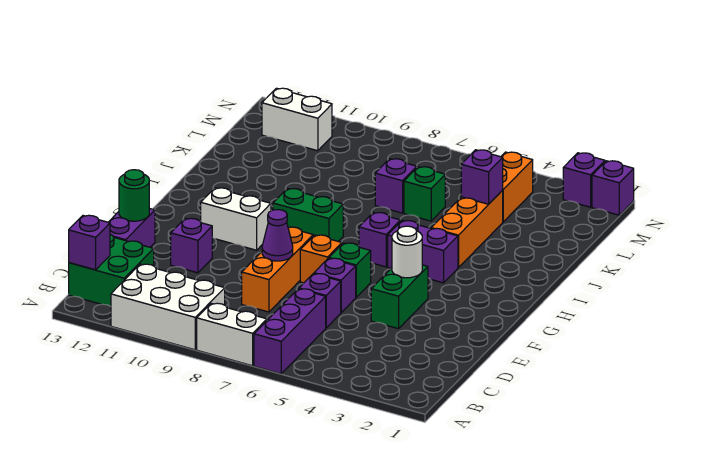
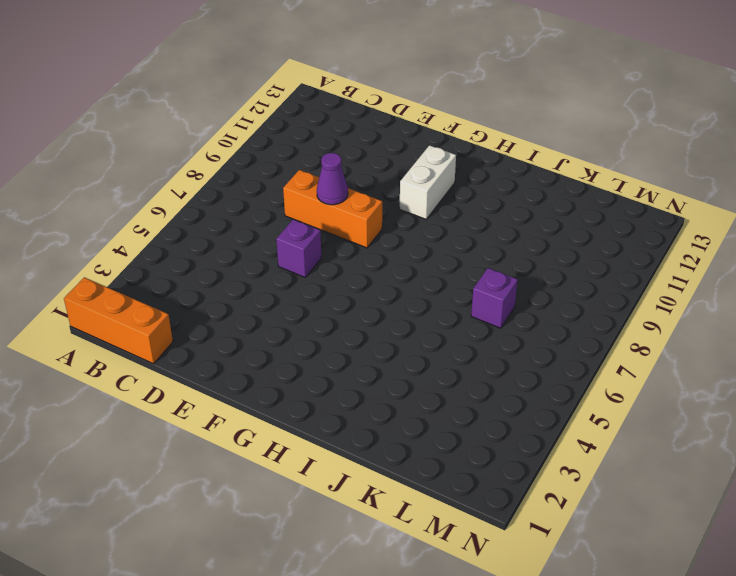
orange brick A1:C1 level 1 -> orange brick I4:K4 level 1
none -> purple brick A6:C6 level 1
none -> white brick A7:A8 level 1
none -> white brick A9:B11 level 1

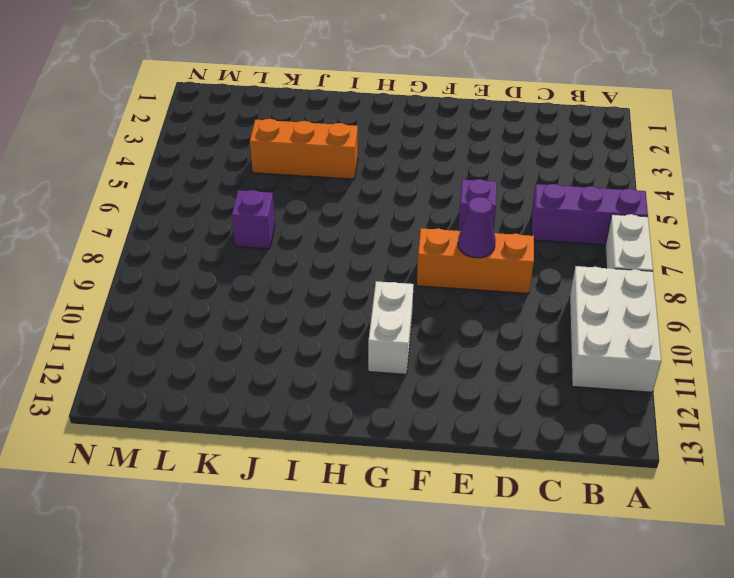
none -> green brick B12:C13 level 1
none -> purple brick D6 level 1
none -> purple brick D13:E13 level 1

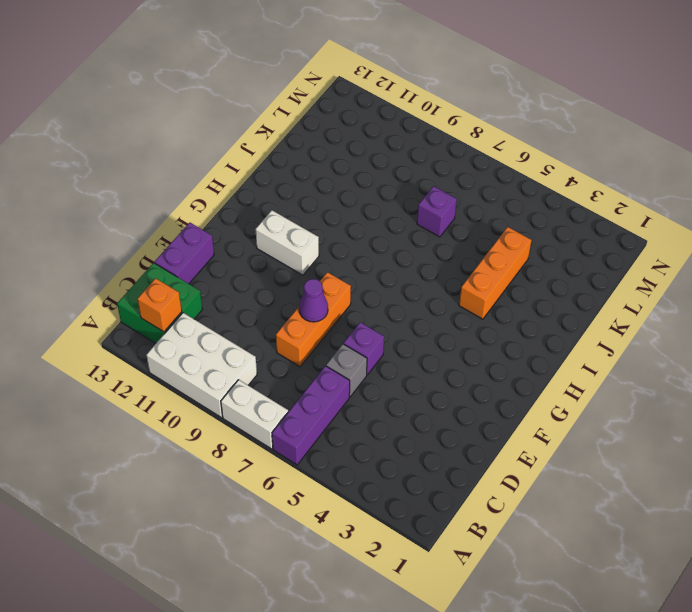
orange brick B12 level 2 -> orange brick F7 level 1
grey brick D6 level 1 -> purple brick D6 level 1
none -> green brick E4:F4 level 1
none -> purple brick E11 level 1
none -> green brick F6 level 1

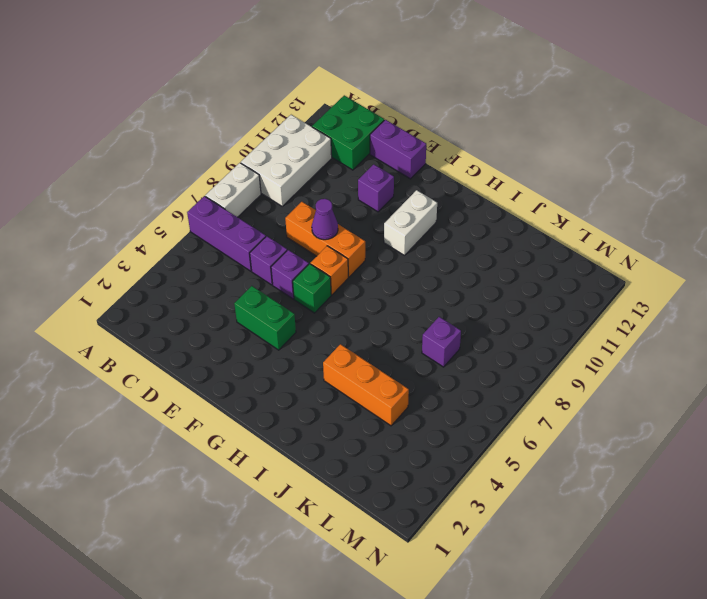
none -> purple brick H4:H5 level 1
none -> purple brick H6 level 1
none -> green brick H8:H9 level 1

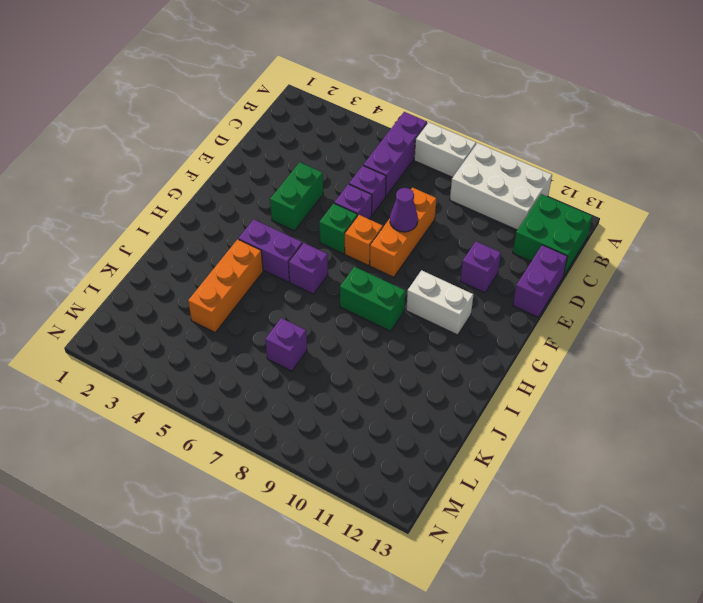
none -> green brick K6 level 1
none -> orange brick L4:M4 level 1
none -> white brick M11:M12 level 1

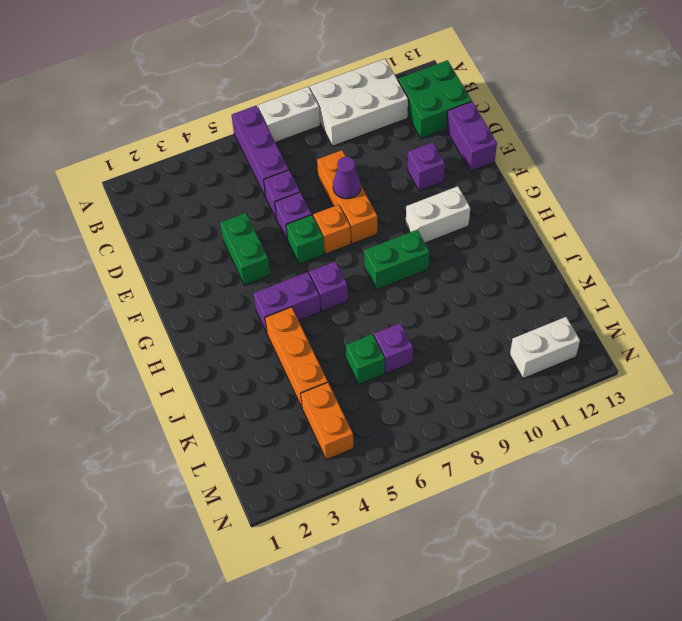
none -> purple brick N1 level 1
none -> purple brick N2 level 1
none -> purple brick B13 level 2

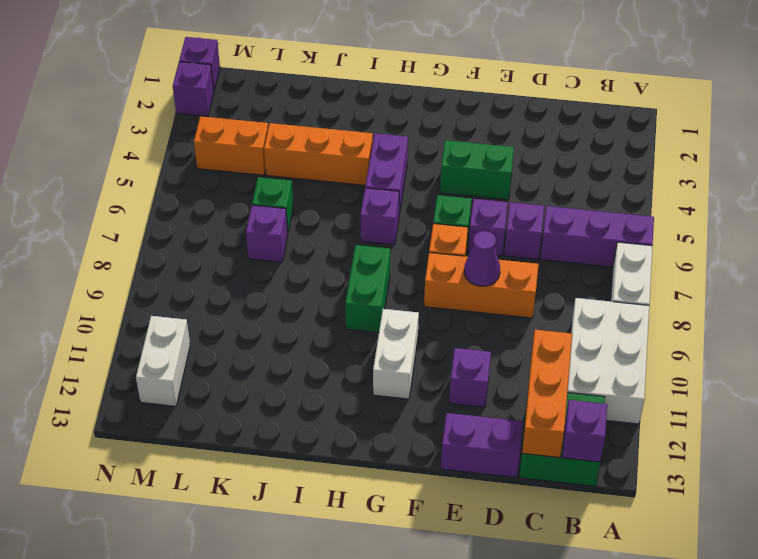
orange brick C11:C13 level 2 -> none
none -> green round brick E13 level 2
none -> white round brick F4 level 2
none -> purple brick K4 level 2

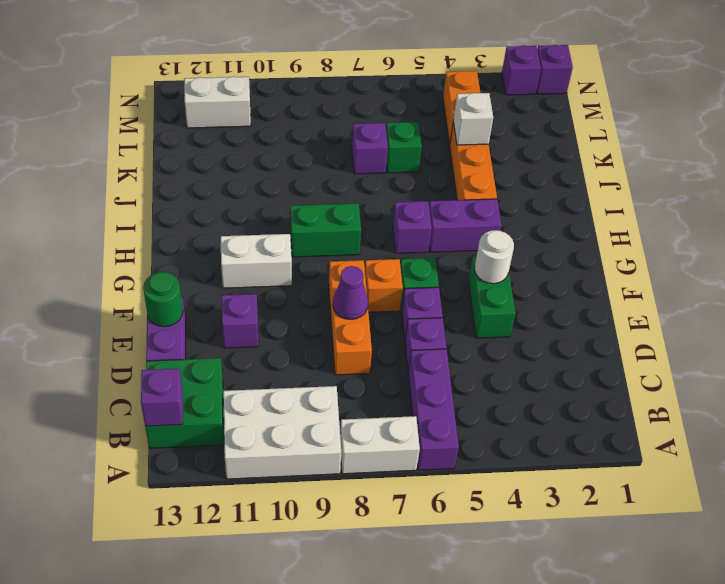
white brick K4 level 2 -> purple brick K4 level 2

